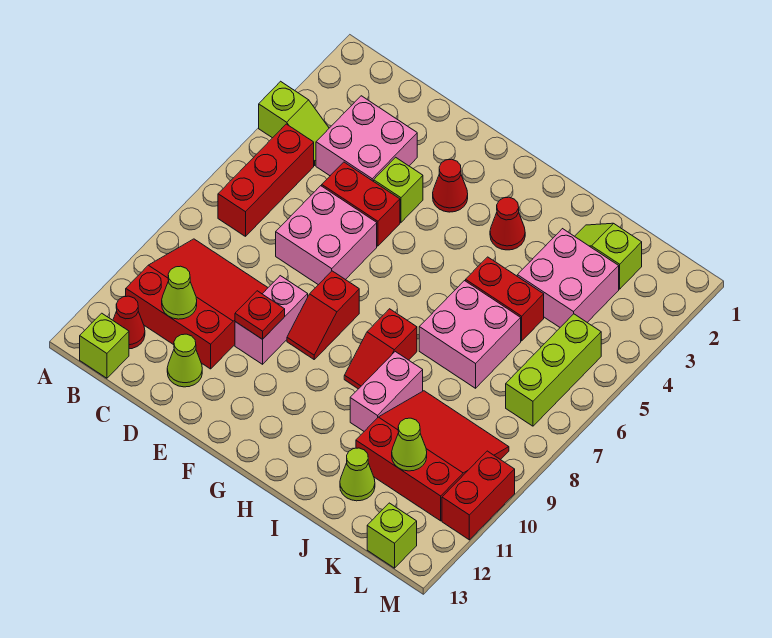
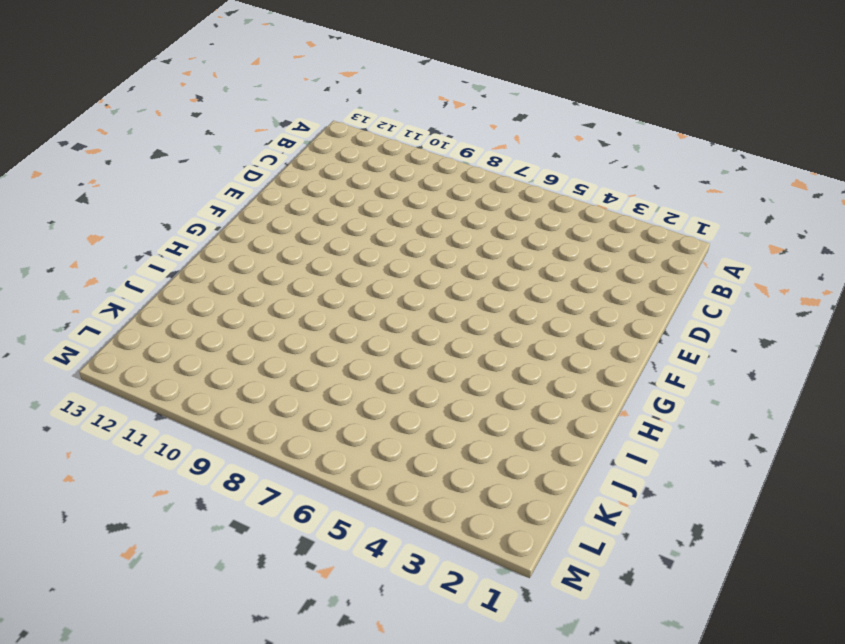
none -> lime slope A4:B4 level 1 top A
none -> red brick B5:B7 level 1
none -> red slope B9:D11 level 1 top 11

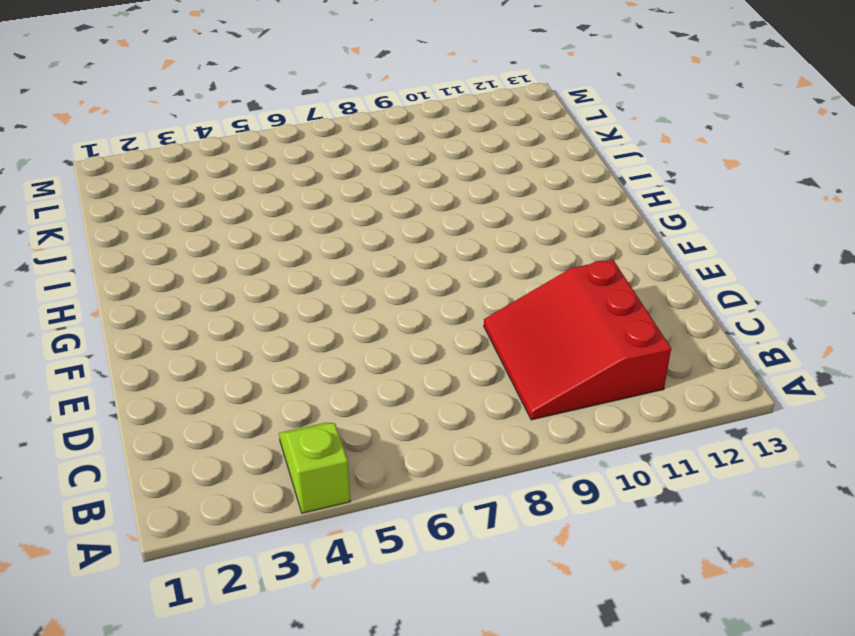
none -> red brick B5:B7 level 1
none -> red cone B12 level 1
none -> lime brick B13 level 1

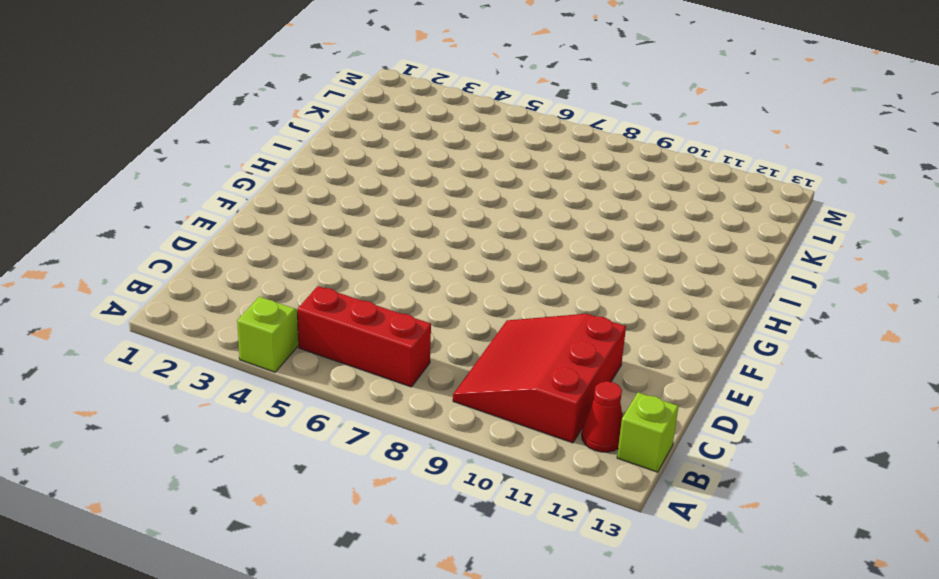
none -> pink brick C3:D4 level 1
none -> red brick D5:E5 level 1
none -> pink brick D6:E7 level 1

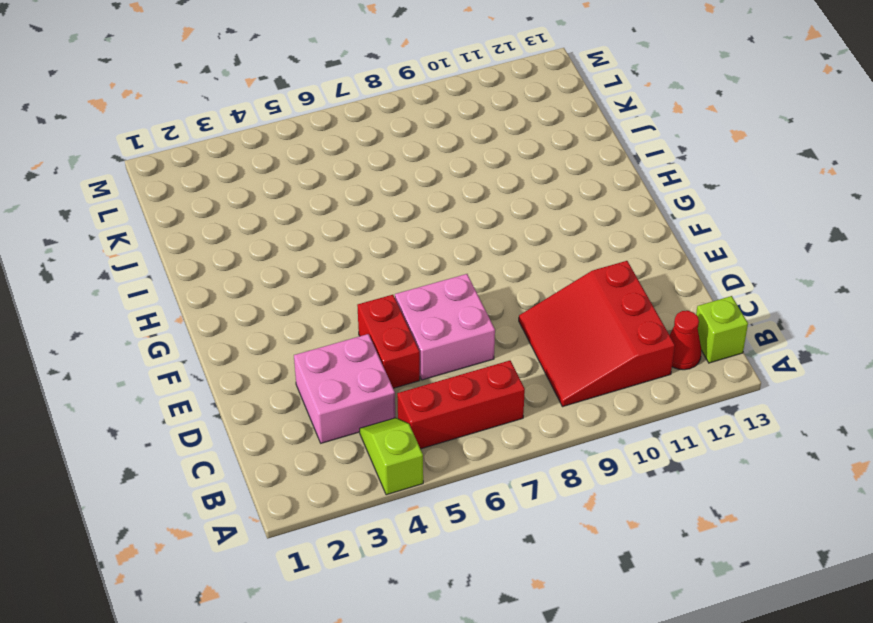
none -> lime cone D12 level 1
none -> lime brick E4 level 1
none -> pink brick E9:E10 level 1

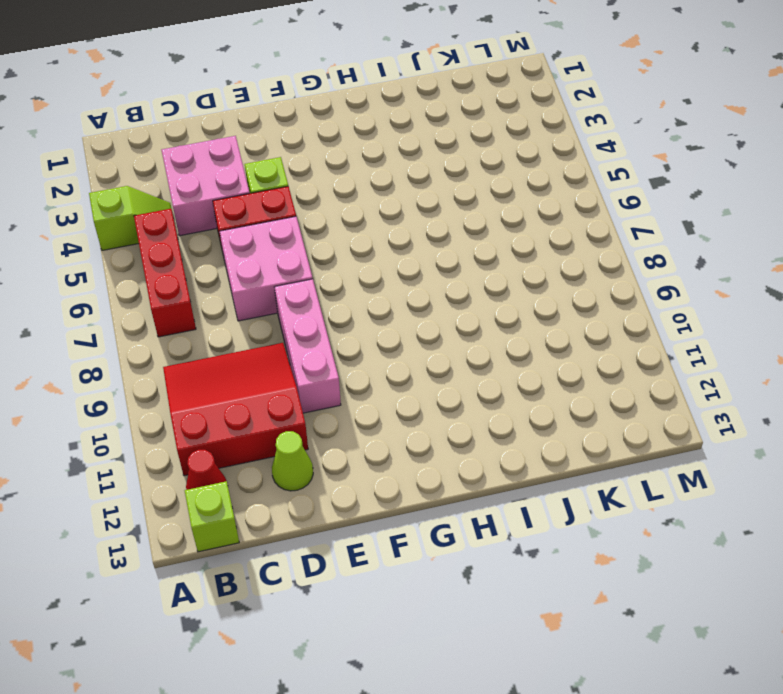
pink brick E8:E10 level 1 -> pink brick E9:E10 level 1
none -> red cone F3 level 1
none -> red slope F8:F9 level 1 top 8
none -> red cone H3 level 1

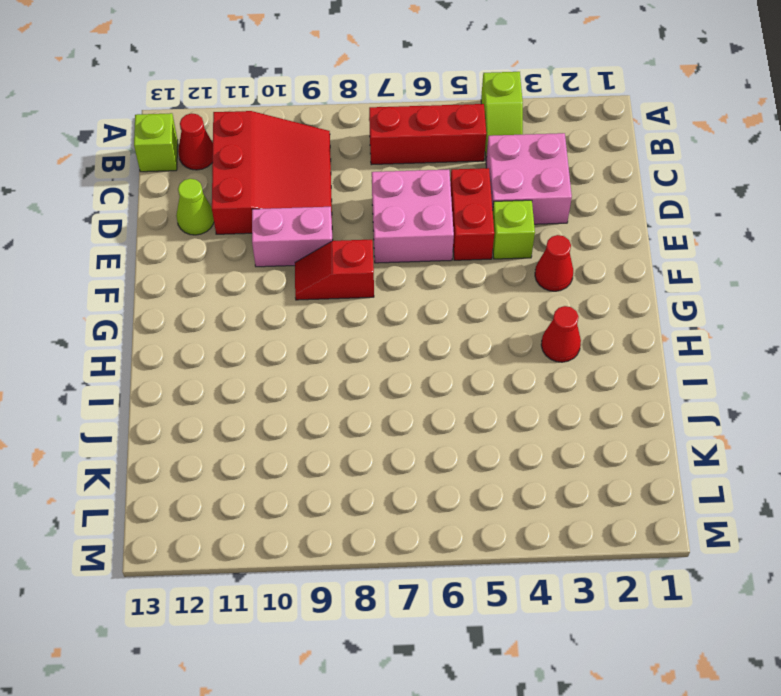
none -> red slope H8:H9 level 1 top 8
none -> red brick I5:J5 level 1
none -> pink brick I6:J7 level 1

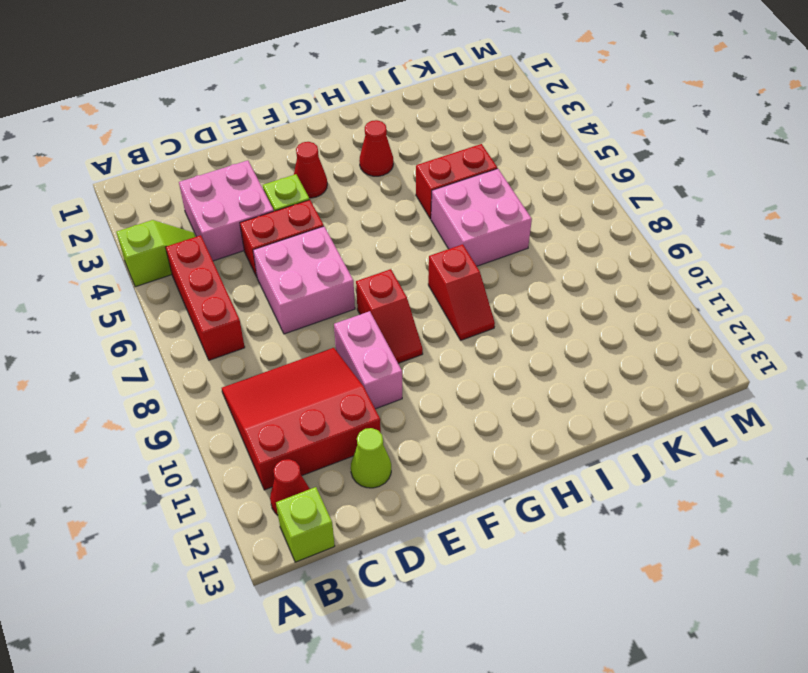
none -> pink brick I9:I10 level 1
none -> lime slope J2:K2 level 1 top K
none -> pink brick J3:K4 level 1

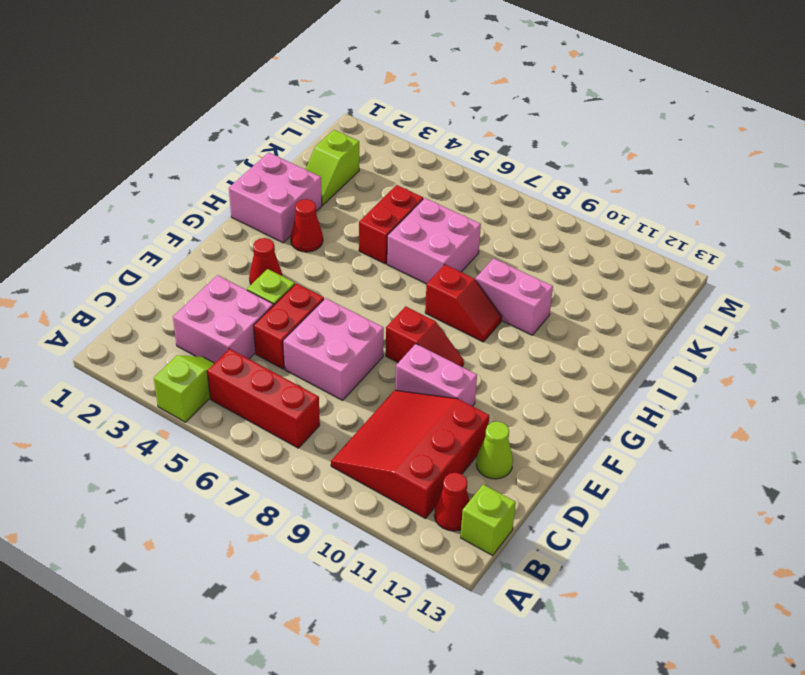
pink brick H1:I2 level 1 -> pink brick J3:K4 level 1
none -> red slope J9:L11 level 1 top 11
none -> lime cone J12 level 1
none -> lime brick L5:L7 level 1

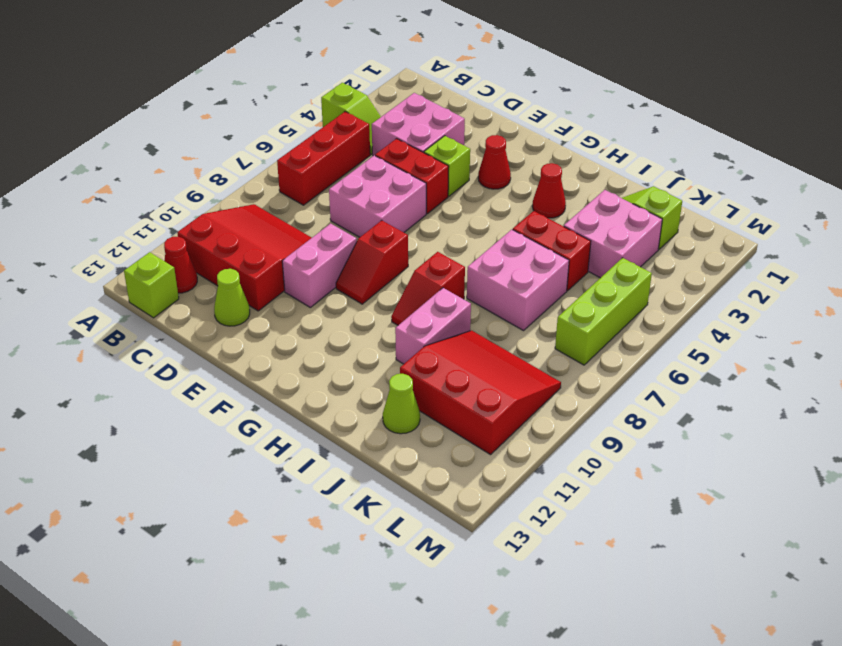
none -> lime brick L13 level 1
none -> red brick M10:M11 level 1
none -> lime cone C11 level 2

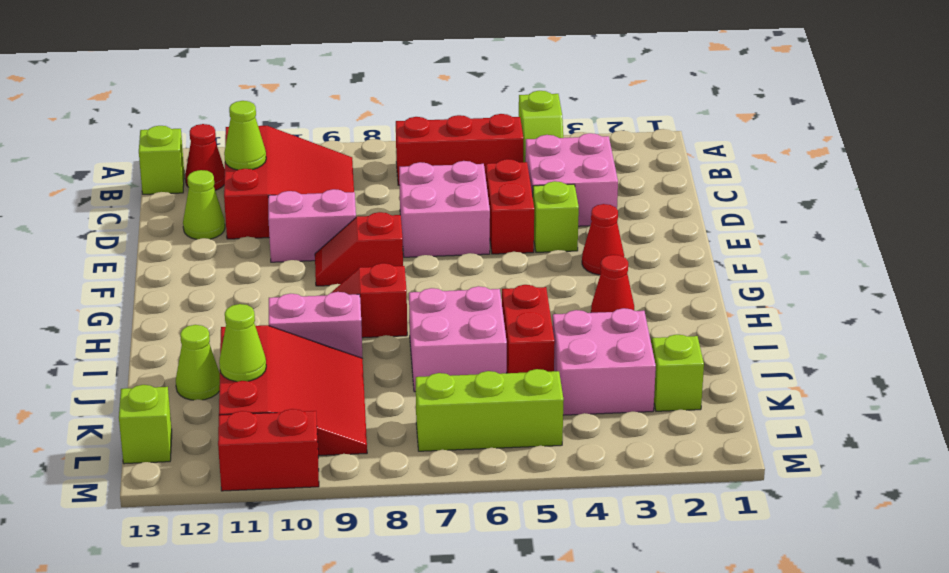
none -> red plate E10 level 2

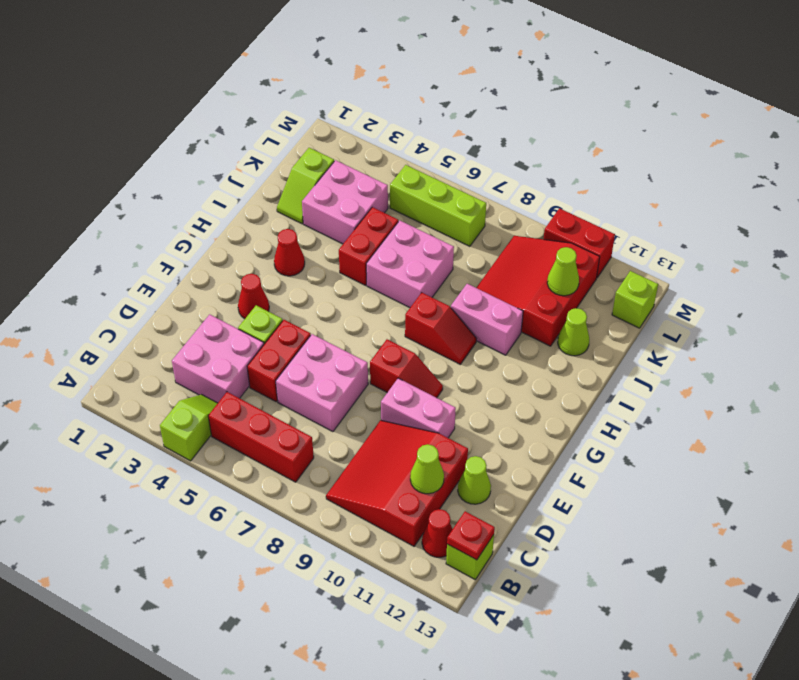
red plate B13 level 2 -> red plate E10 level 2

